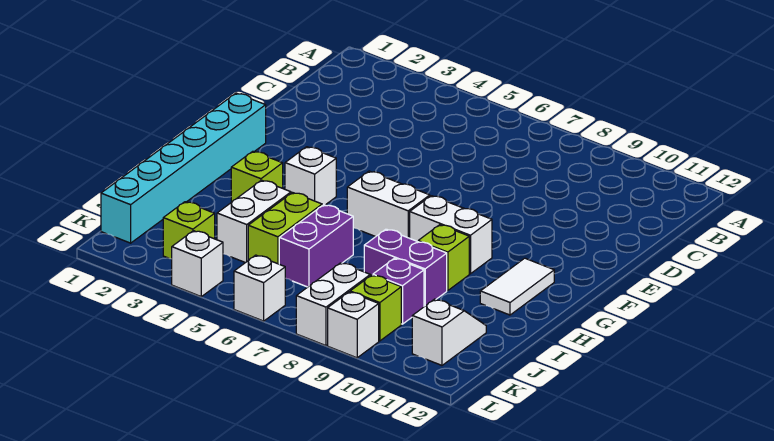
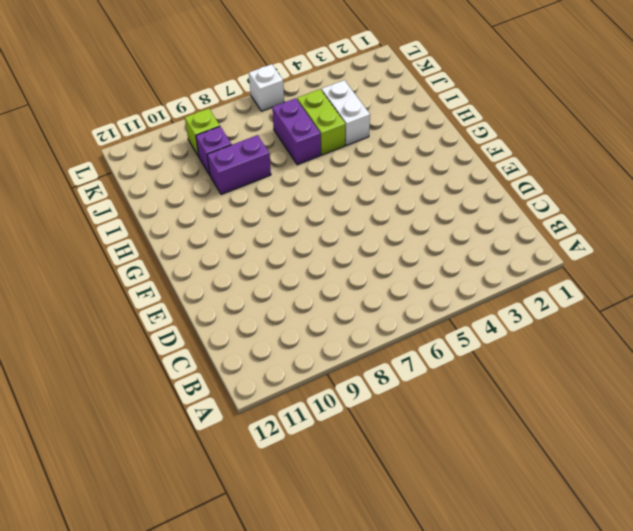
none -> cyan brick F1:K1 level 1
none -> white brick G4 level 1
none -> white brick G6:G7 level 1

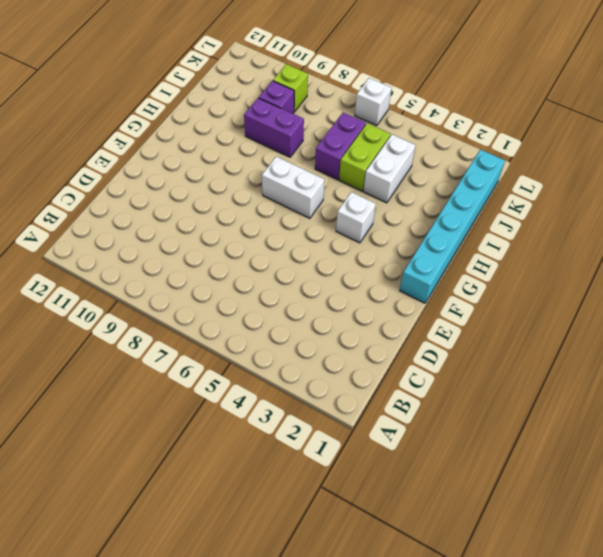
none -> white brick G8:G9 level 1
none -> white tile G11:H11 level 1
none -> lime brick H3 level 1

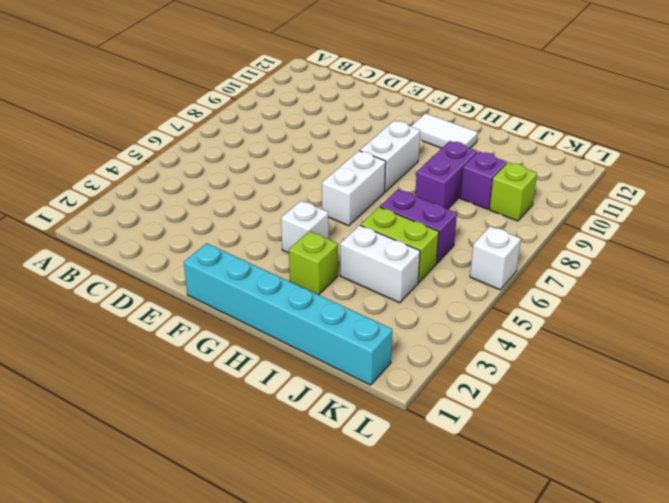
none -> lime brick H9 level 1
none -> white slope J11:K11 level 1 top K
none -> lime brick K3 level 1

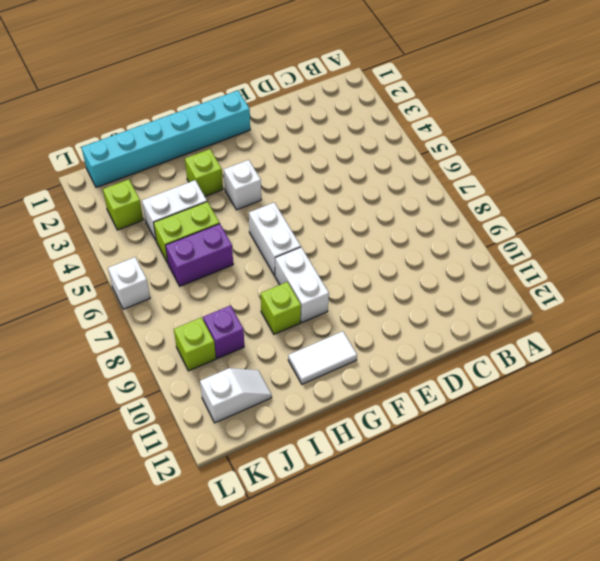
none -> purple brick I8:I9 level 1
none -> white brick K8:L8 level 1
none -> white brick L4 level 1

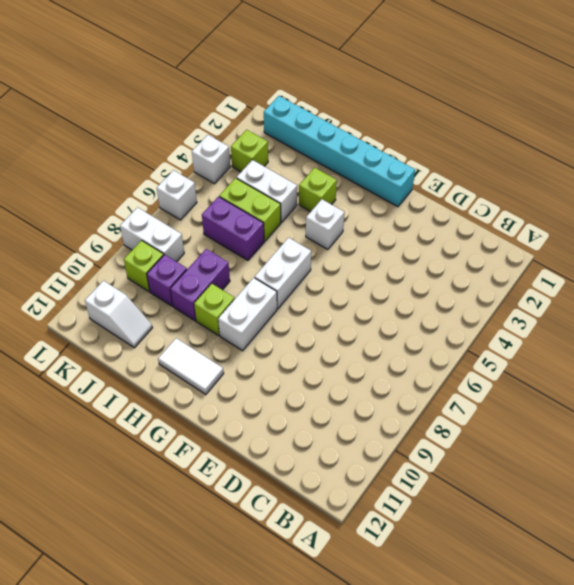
none -> white brick L9 level 1

